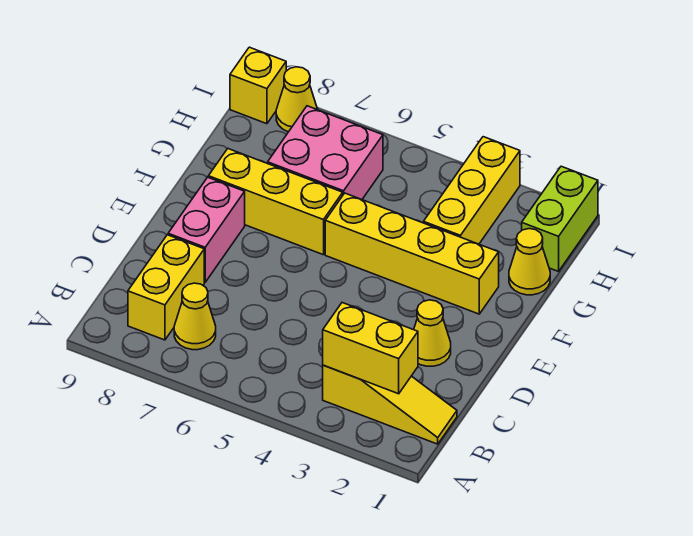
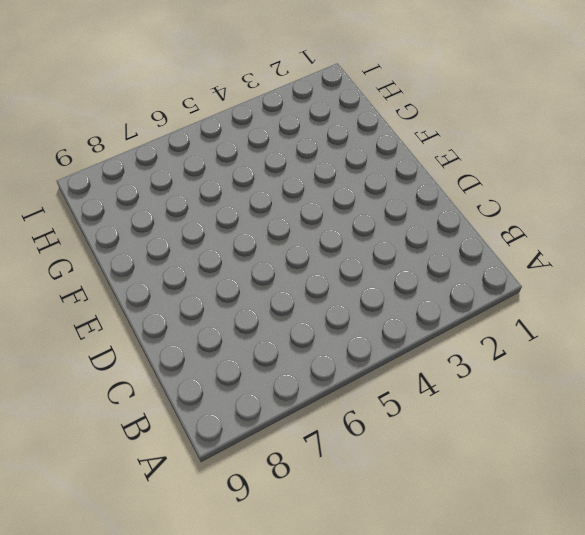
none -> yellow slope B1:B3 level 1 top 3
none -> yellow cone B7 level 1
none -> yellow brick B8:C8 level 1

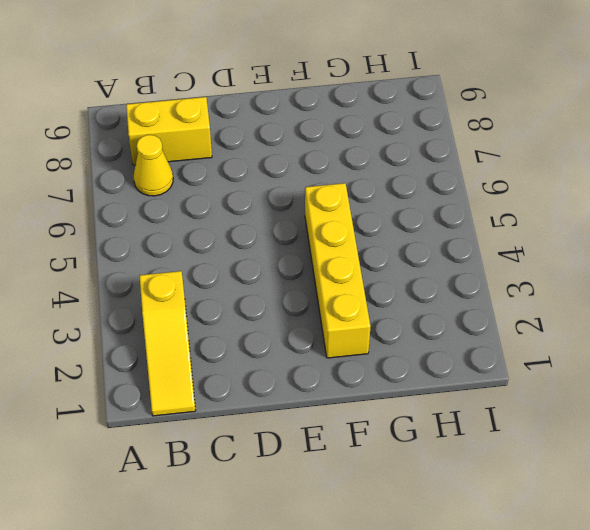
none -> yellow cone D2 level 1
none -> pink brick D8:E8 level 1
none -> yellow brick F6:F8 level 1

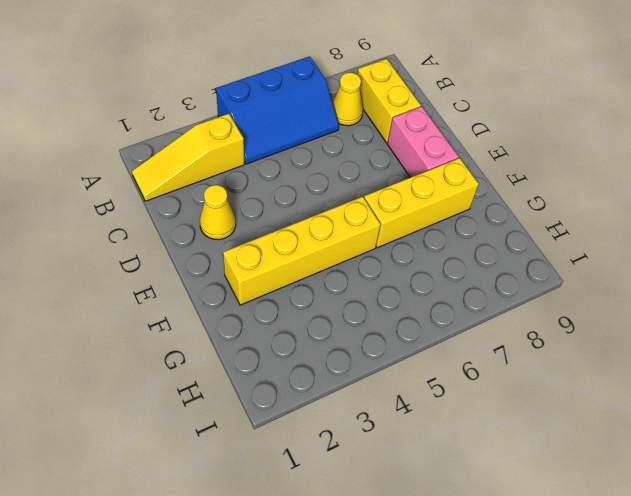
blue slope A4:B6 level 1 top A -> none
none -> yellow cone G1 level 1
none -> yellow brick G3:I3 level 1
none -> pink brick G6:H7 level 1

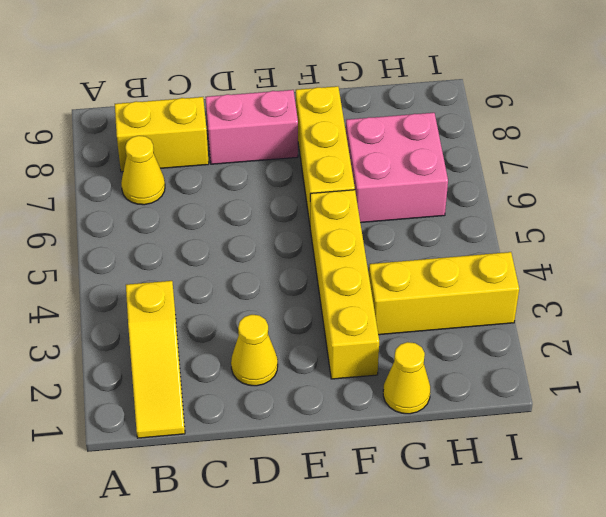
none -> lime brick H1:I1 level 1
none -> yellow cone I8 level 1
none -> yellow brick I9 level 1

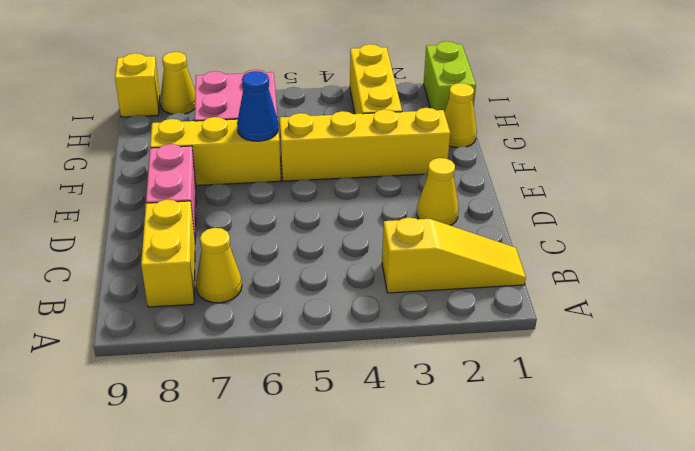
blue cone F6 level 2 -> none
none -> yellow brick B2:B3 level 2

